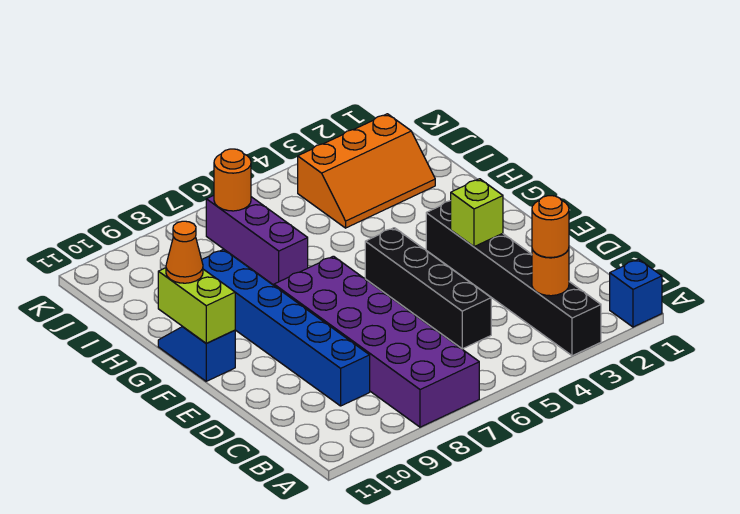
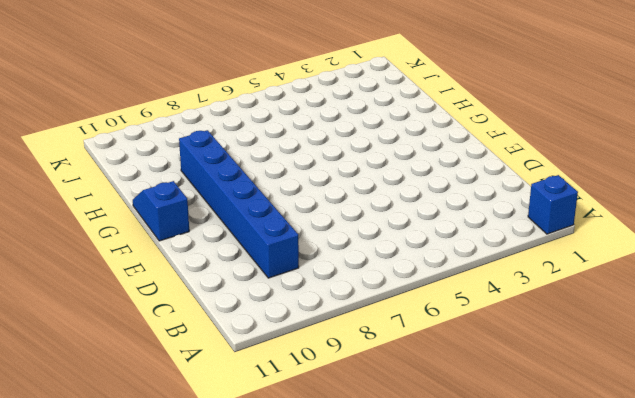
none -> black brick A3:F3 level 1
none -> purple brick A7:F8 level 1
none -> black brick C5:F5 level 1

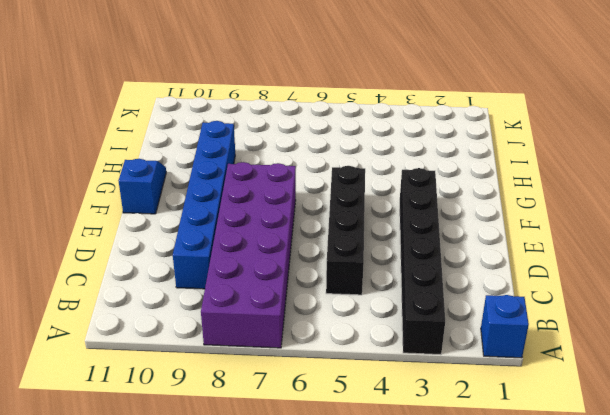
none -> purple brick H7:J7 level 1
none -> orange slope I2:J4 level 1 top J
none -> orange round brick B3 level 2

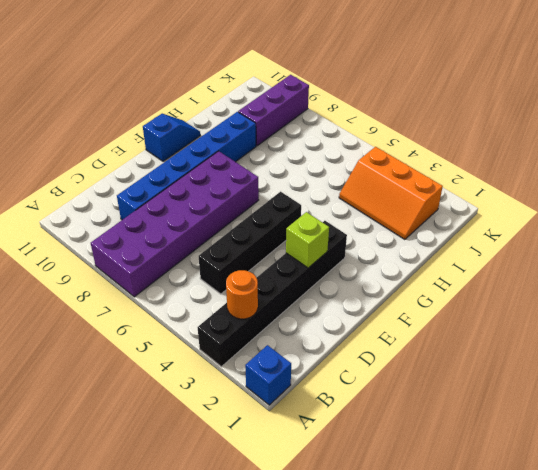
purple brick I9:K9 level 1 -> purple brick H7:J7 level 1
none -> lime brick F11:G11 level 2
none -> orange round brick J7 level 2
none -> orange round brick B3 level 3

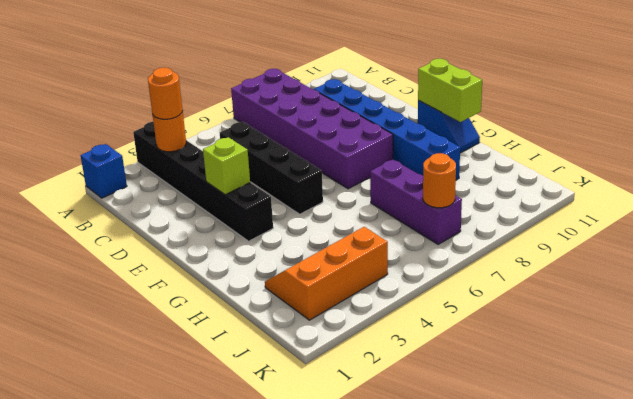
none -> orange cone G11 level 3

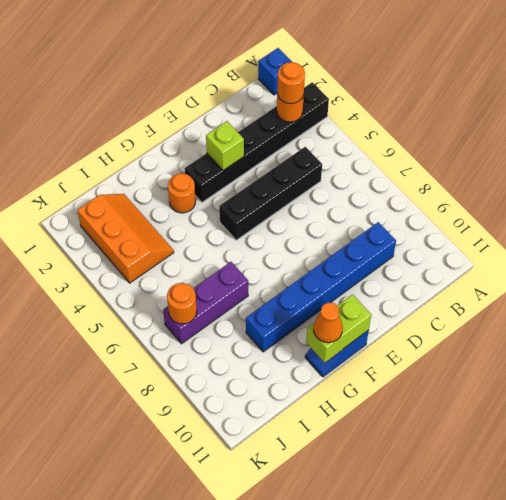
orange round brick G3 level 1 -> none
none -> purple brick A7:F8 level 1

